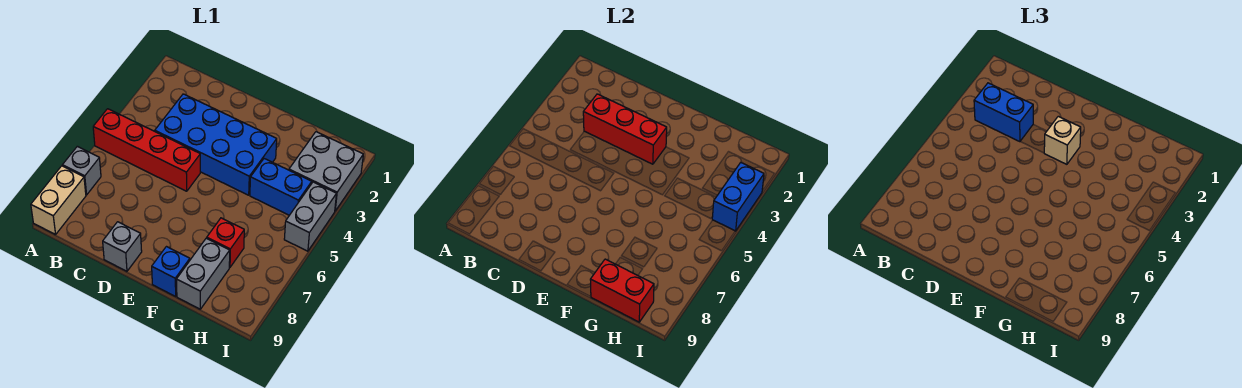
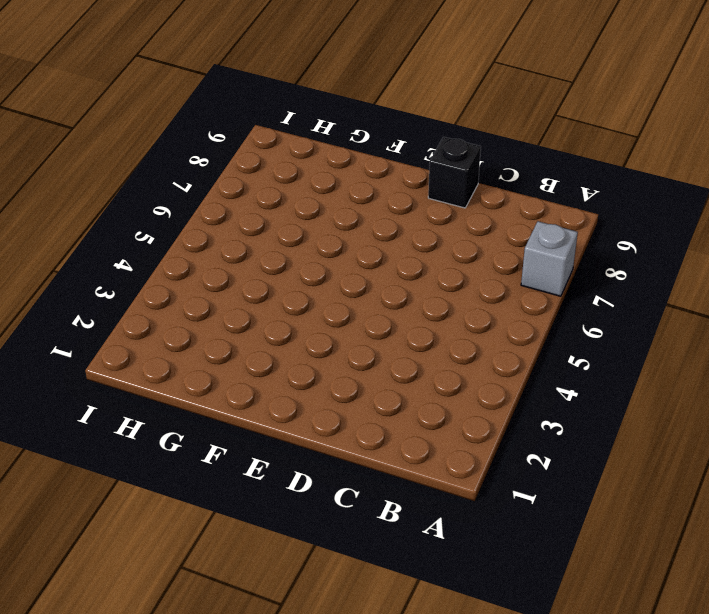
black brick D9 level 1 -> grey brick D9 level 1
none -> red brick A5:D5 level 1
none -> tan brick A8:A9 level 1
none -> blue brick C3:F4 level 1

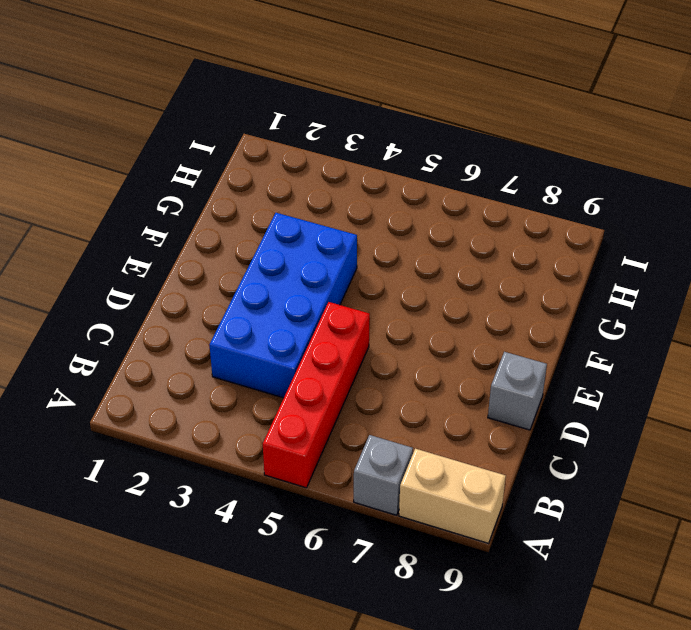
none -> blue brick F9 level 1
none -> blue brick G4:H4 level 1
none -> red brick G7 level 1

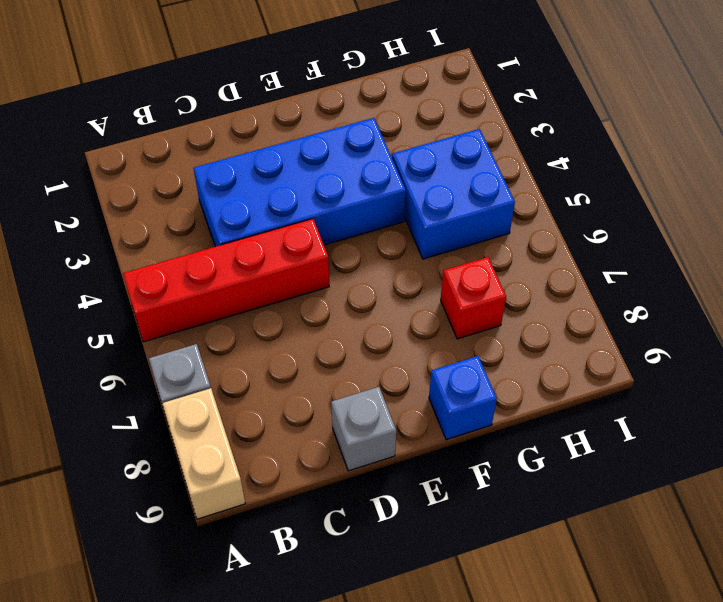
blue brick G4:H5 level 1 -> blue brick G4:H4 level 1
none -> grey brick G8:G9 level 1
none -> grey brick H2:I3 level 1
none -> grey brick I4:I5 level 1

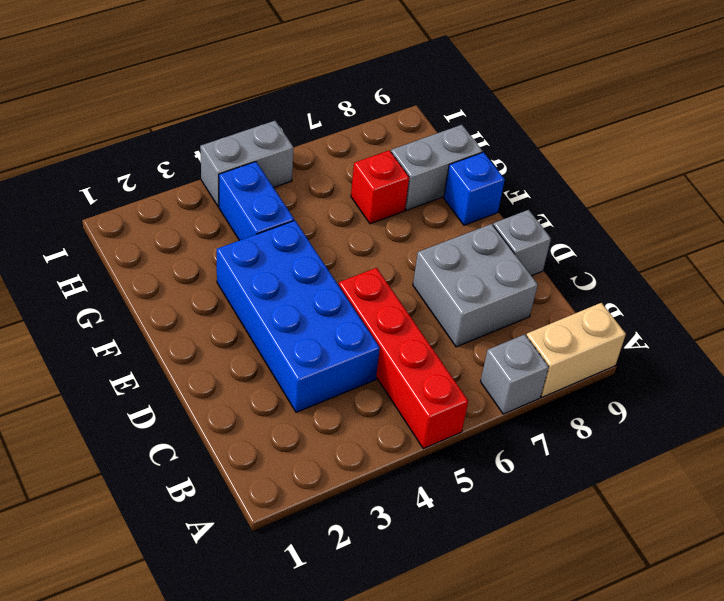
grey brick C7:D8 level 1 -> grey brick H2:I3 level 1
none -> red brick C3:E3 level 2
none -> red brick G9:H9 level 2
none -> blue brick I3:I4 level 2

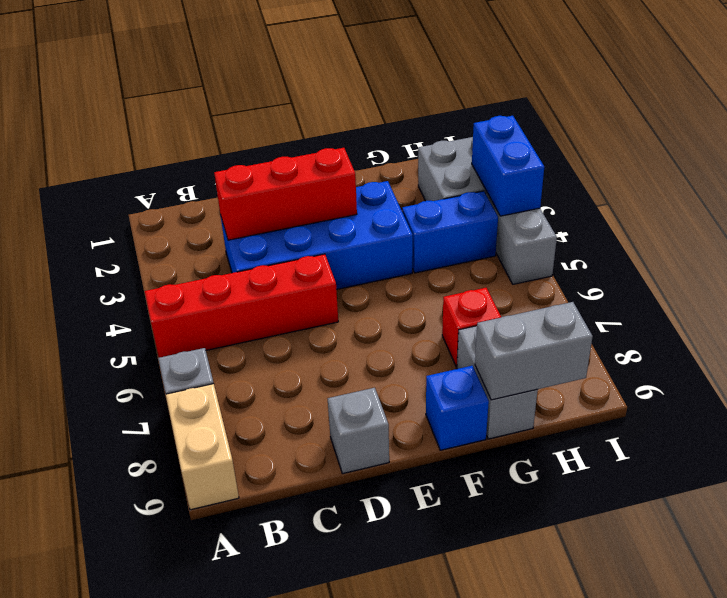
grey brick G9:H9 level 2 -> red brick G9:H9 level 2
none -> blue brick B3:C3 level 3
none -> tan brick E3 level 3

